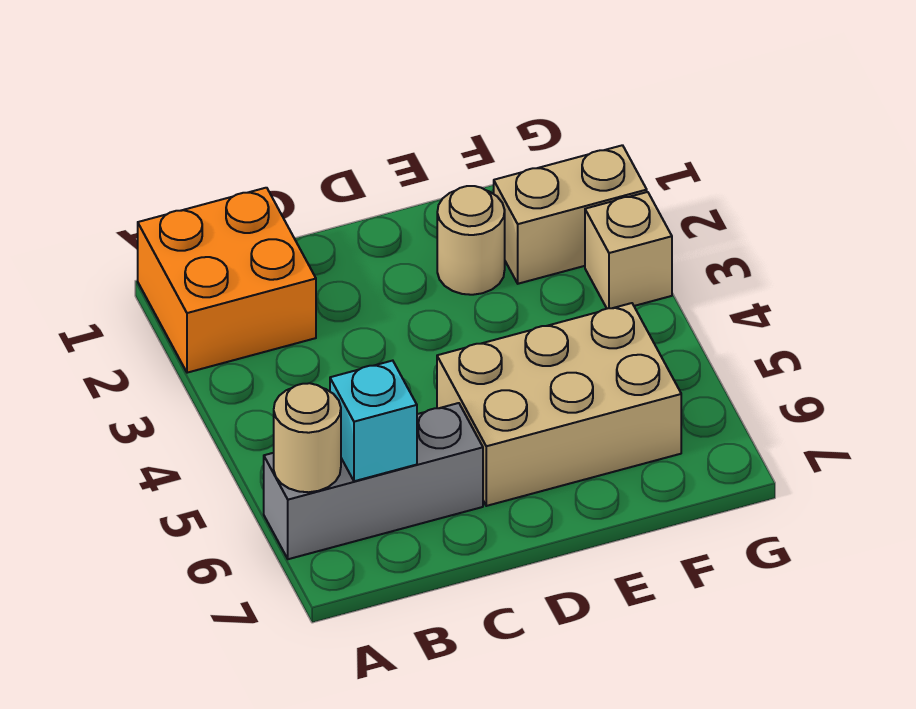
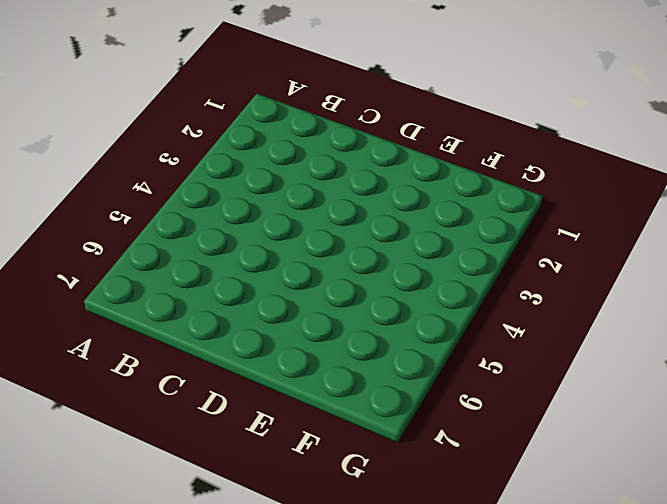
none -> orange brick A1:B2 level 1
none -> grey brick A6:C6 level 1

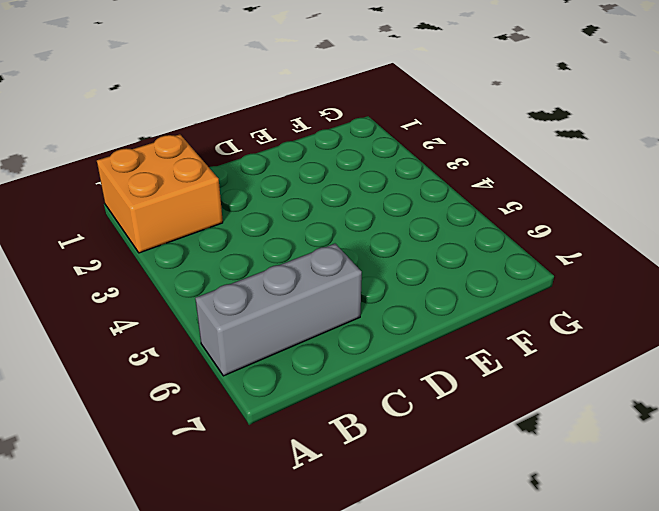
none -> tan brick D5:F6 level 1
none -> tan round brick E2 level 1

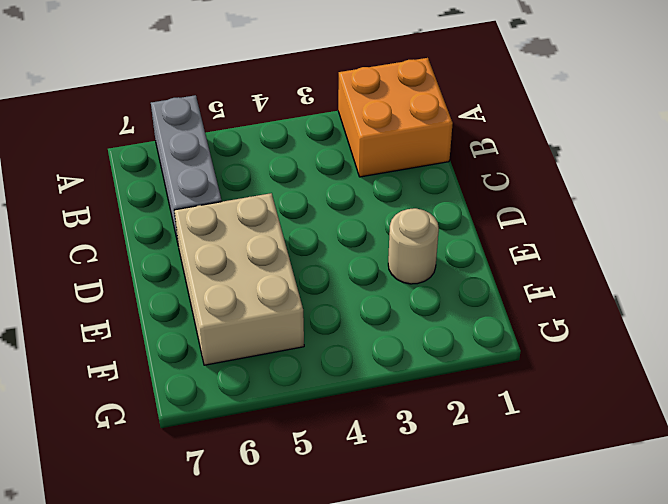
none -> tan brick F2:G2 level 1
none -> tan brick G3 level 1

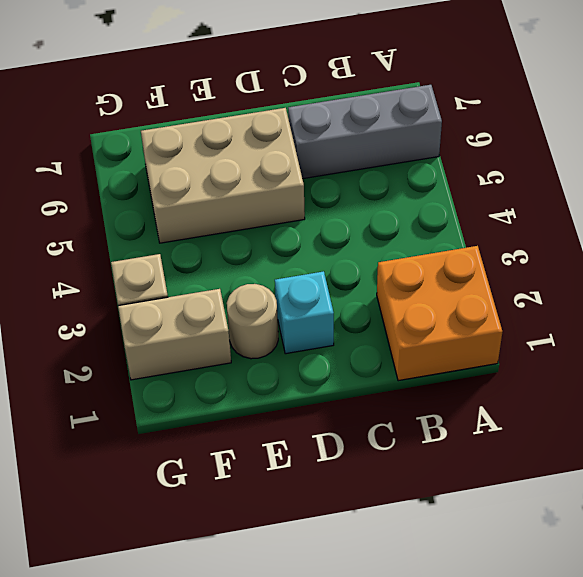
cyan brick D2 level 1 -> cyan brick B6 level 2
none -> tan round brick A6 level 2

